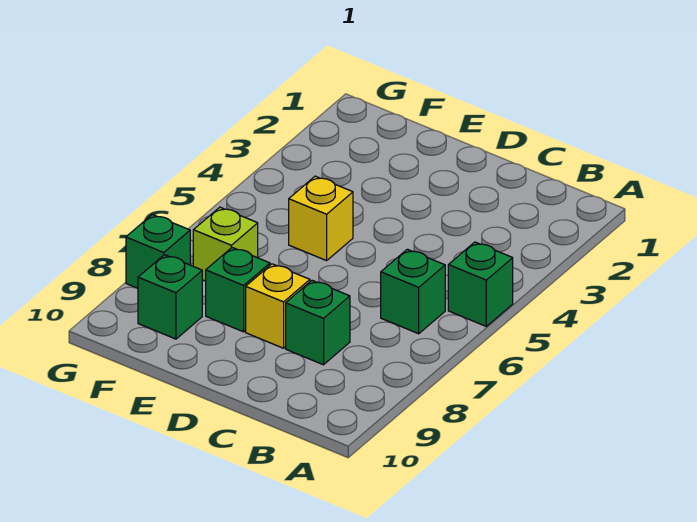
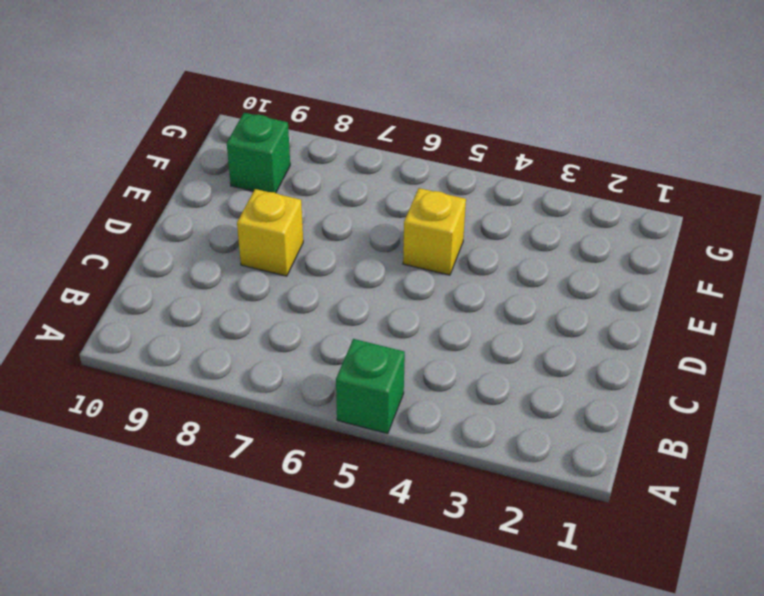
none -> green brick B6 level 1
none -> green brick C8 level 1

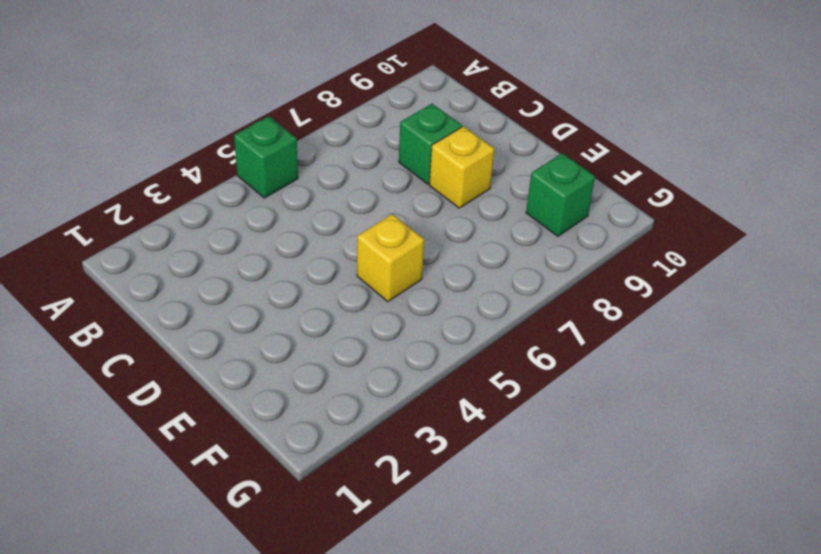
none -> green brick B6 level 1
none -> green brick E8 level 1

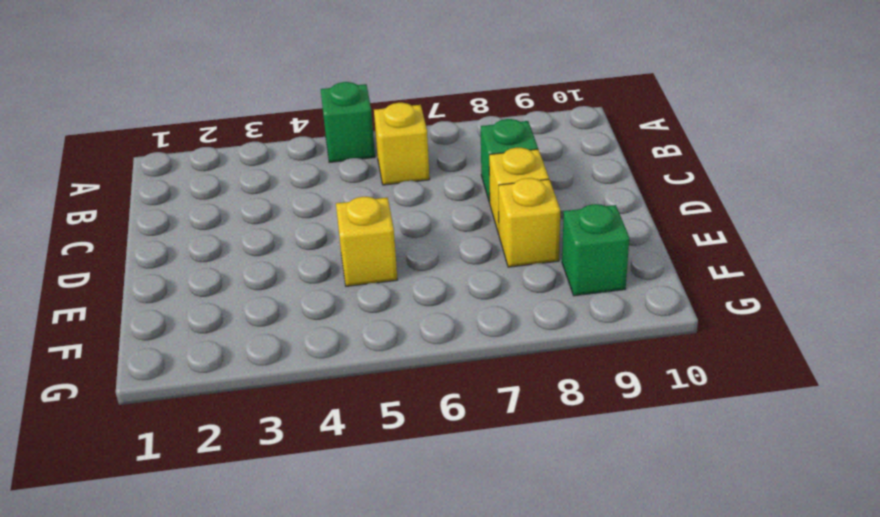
yellow brick B6 level 1 -> green brick B6 level 1
yellow brick E8 level 1 -> green brick E8 level 1
none -> lime brick F7 level 1
none -> green brick G8 level 1

